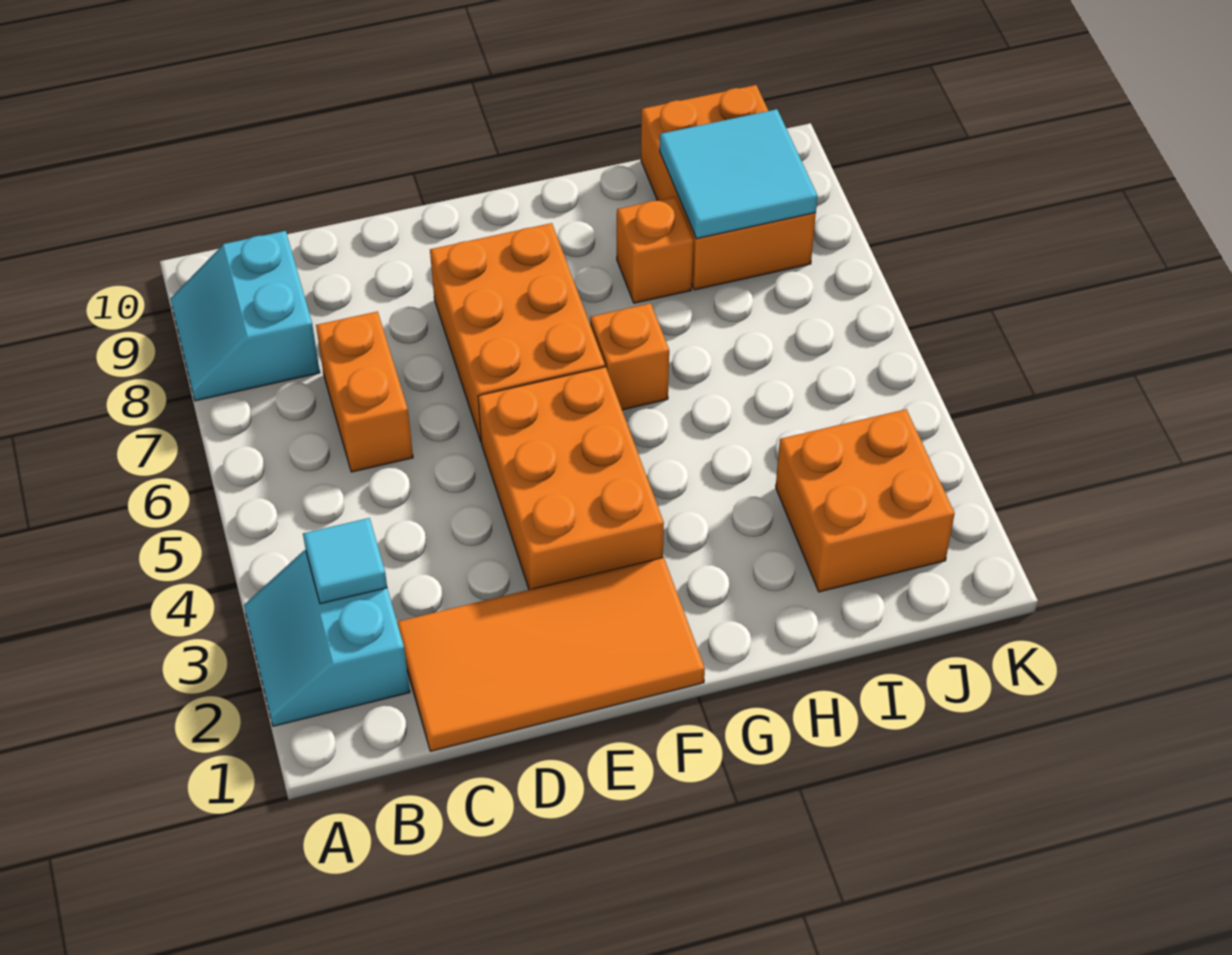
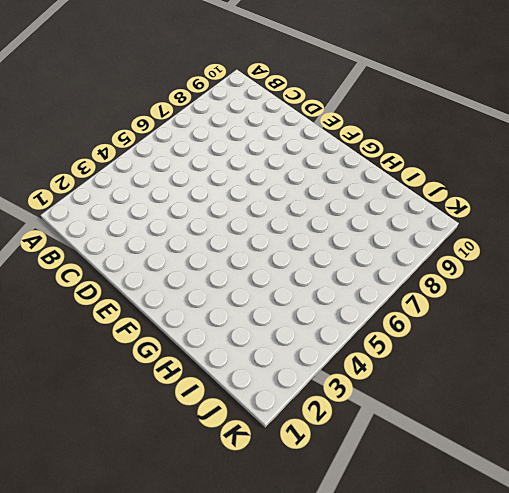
none -> cyan slope A2:B3 level 1 top B
none -> cyan slope A8:B9 level 1 top B
none -> orange tile C1:F2 level 1

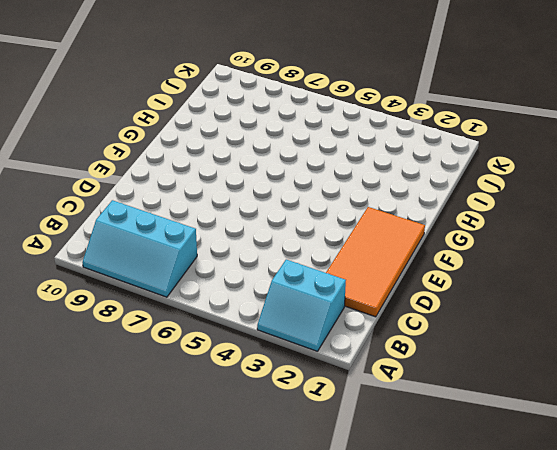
cyan slope A7:B9 level 1 top B -> cyan slope A8:B9 level 1 top B
none -> orange brick C6:C7 level 1
none -> orange brick E3:F5 level 1
none -> orange brick E6:F8 level 1

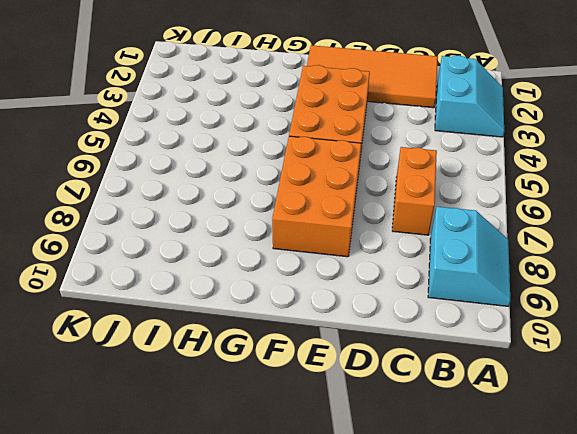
none -> orange brick G6 level 1
none -> orange brick H8 level 1
none -> orange brick I2:J3 level 1

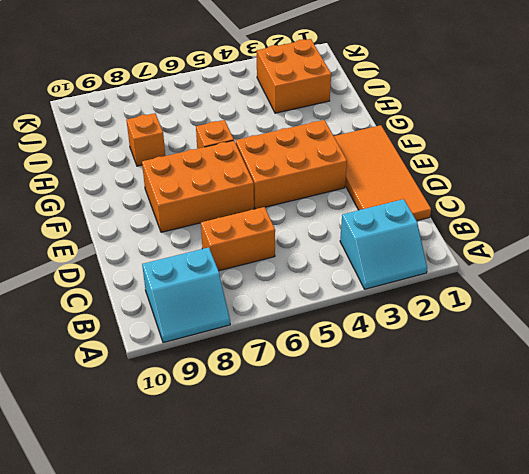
none -> orange brick I8:J10 level 1
none -> cyan tile B3 level 2
none -> cyan tile I8:J9 level 2

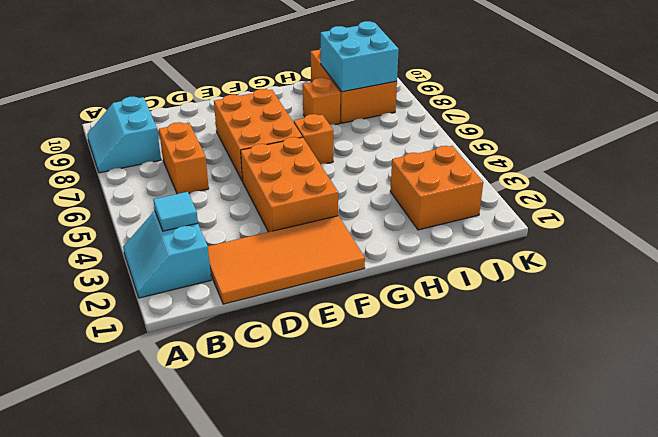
cyan brick I8:J9 level 2 -> cyan tile I8:J9 level 2

